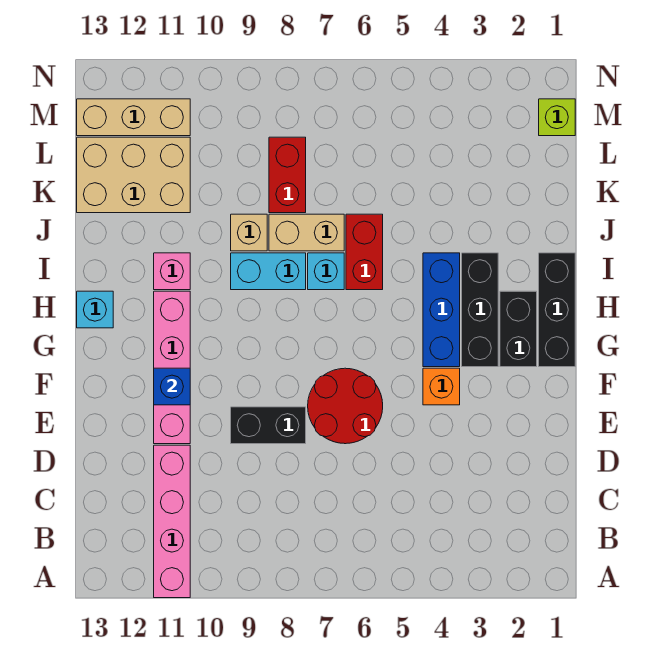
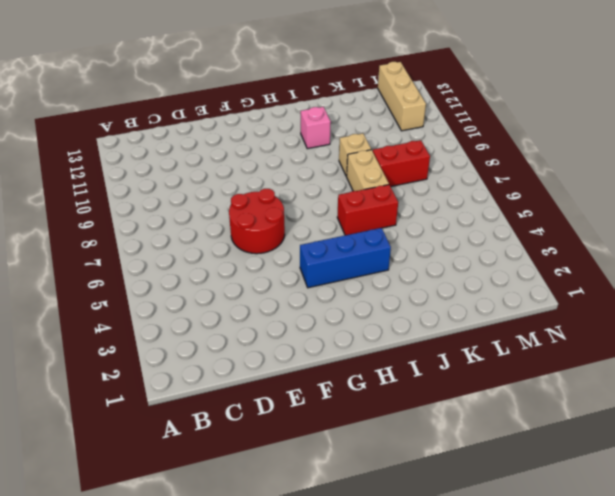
none -> pink brick A11:D11 level 1
none -> black brick E8:E9 level 1
none -> pink brick E11:H11 level 1

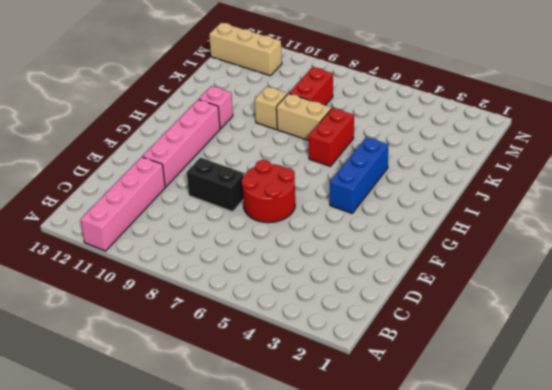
none -> orange brick F4 level 1
none -> black brick G1:I1 level 1
none -> black brick G2:H2 level 1

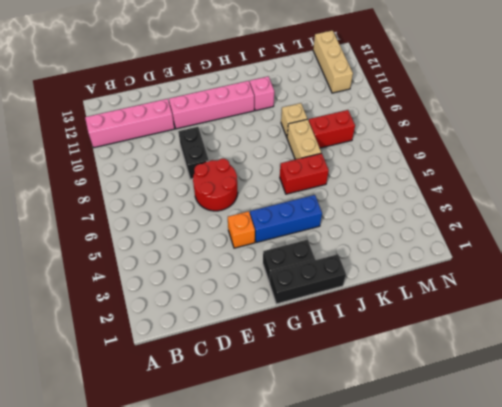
none -> black brick G3:I3 level 1
none -> cyan brick H13 level 1
none -> cyan brick I7 level 1

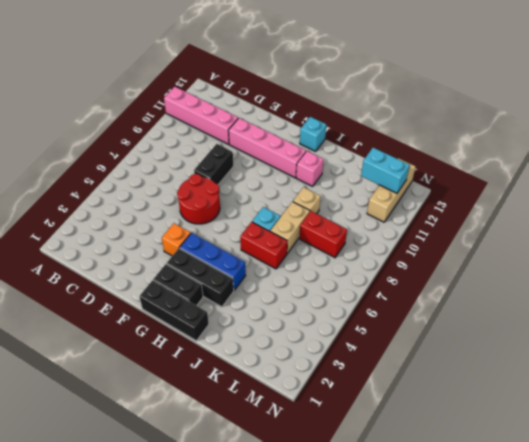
cyan brick L12:M12 level 2 -> cyan brick I8:I9 level 1
none -> tan brick K11:L13 level 1
none -> lime brick M1 level 1
none -> blue brick F11 level 2

